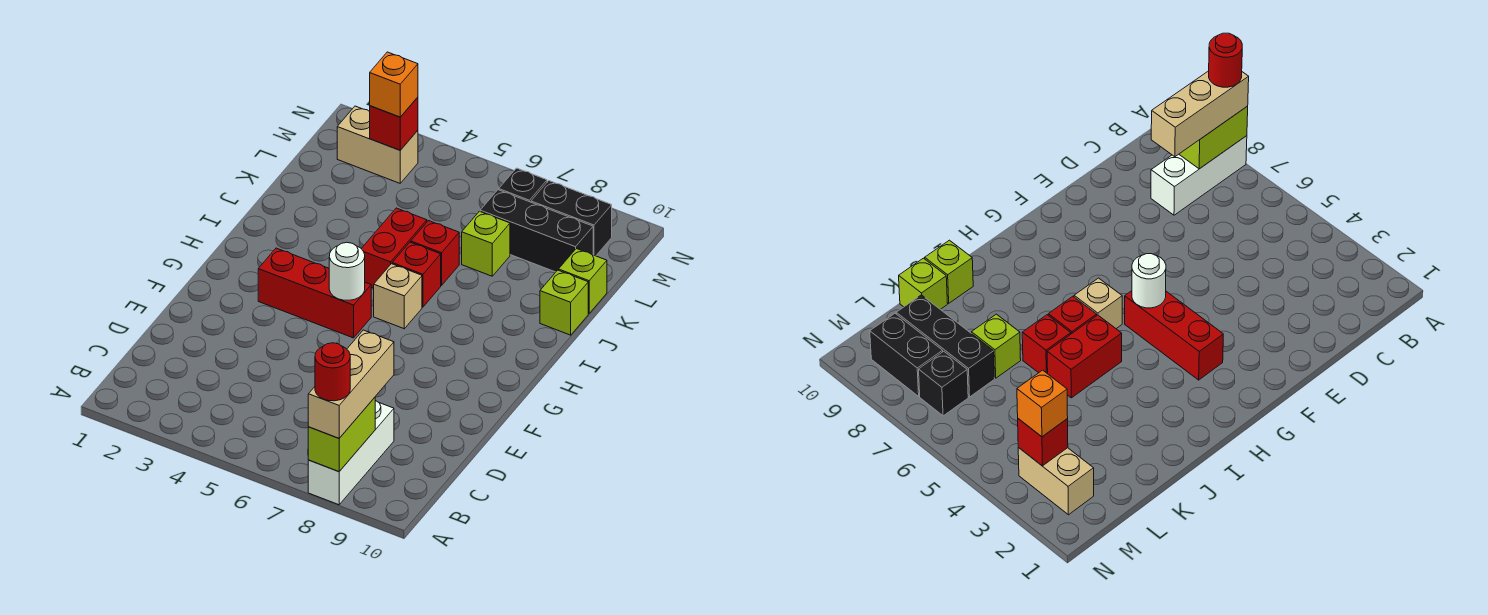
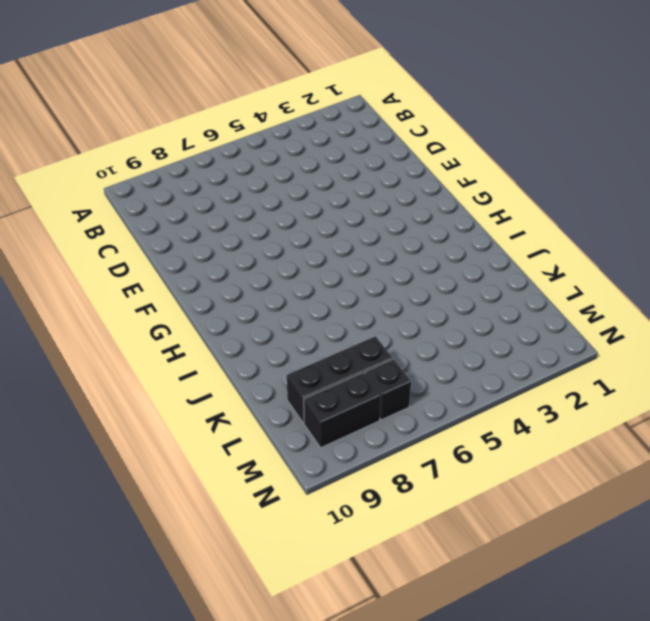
none -> white brick A8:C8 level 1
none -> red brick G3:G5 level 1
none -> tan brick H6 level 1

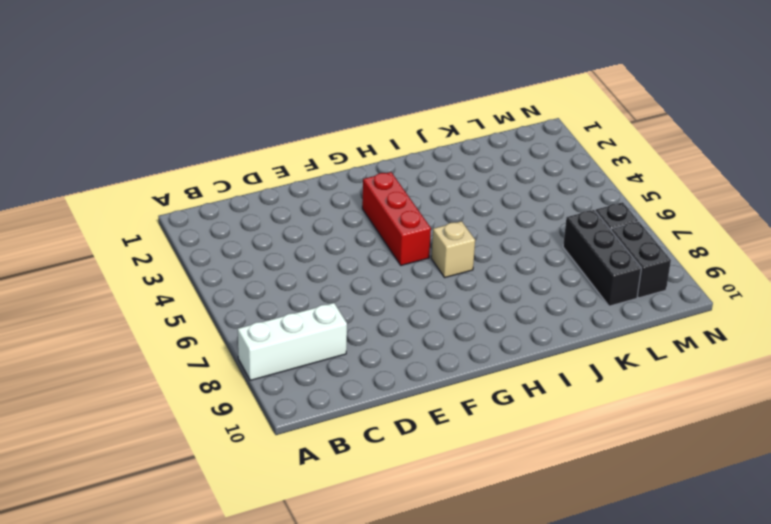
none -> red brick I5:J5 level 1
none -> red brick I6 level 1
none -> red brick J6 level 1

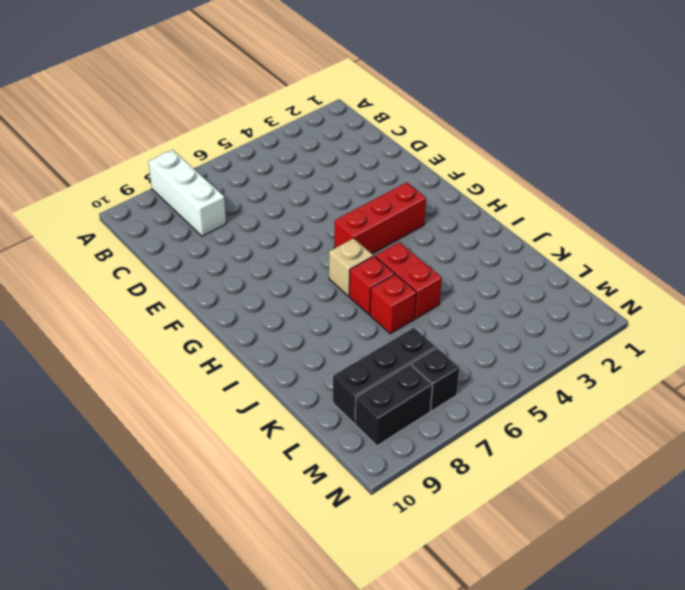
none -> lime brick J10 level 1
none -> lime brick K7 level 1
none -> lime brick K10 level 1

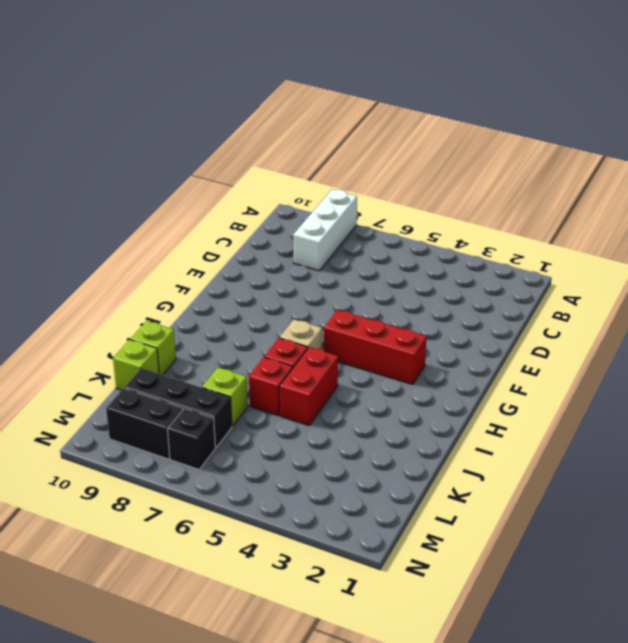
none -> tan brick M2:M3 level 1
none -> lime brick A8:B8 level 2
none -> white round brick G5 level 2

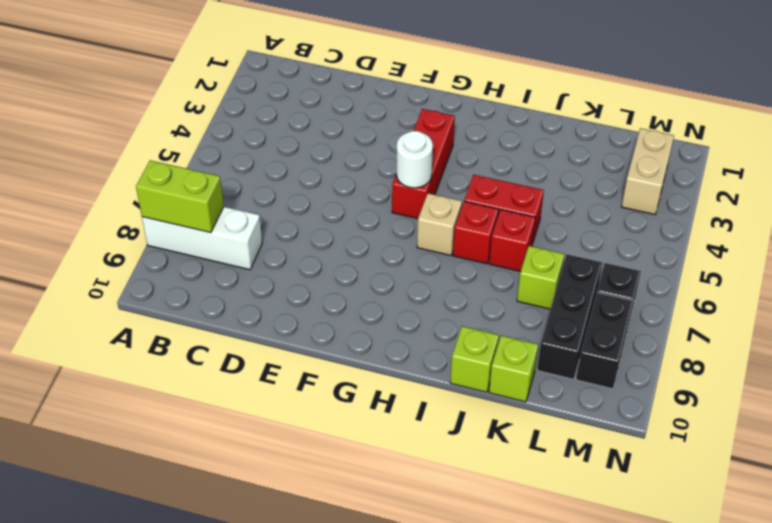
none -> red brick M3 level 2
none -> tan brick A8:C8 level 3
none -> orange brick M3 level 3

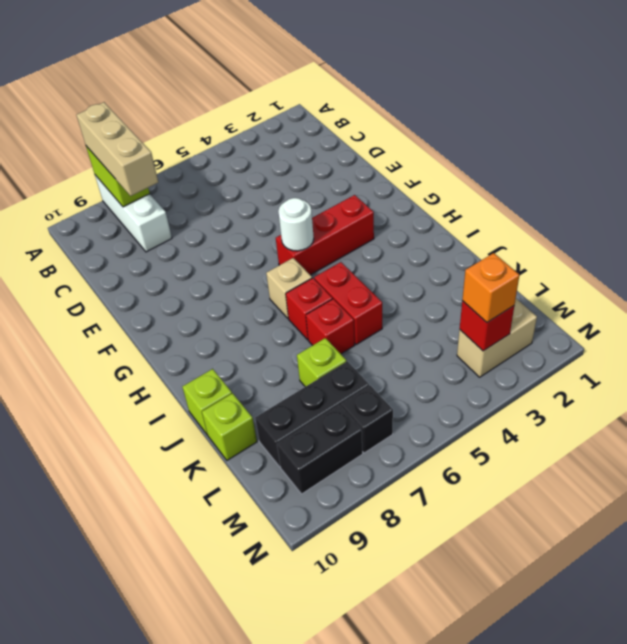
none -> red round brick A8 level 4

